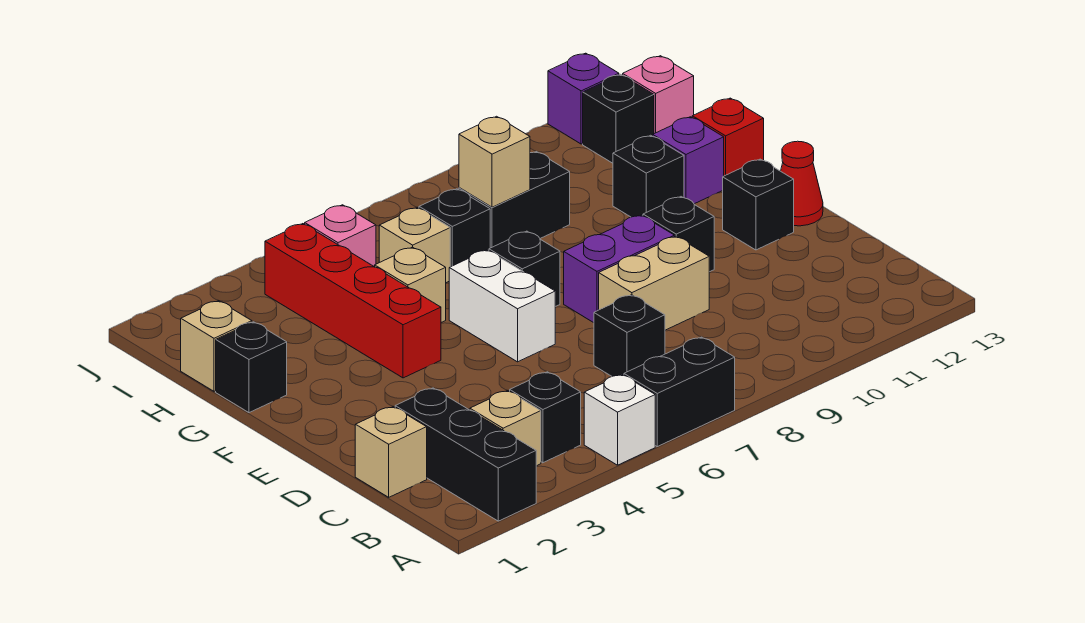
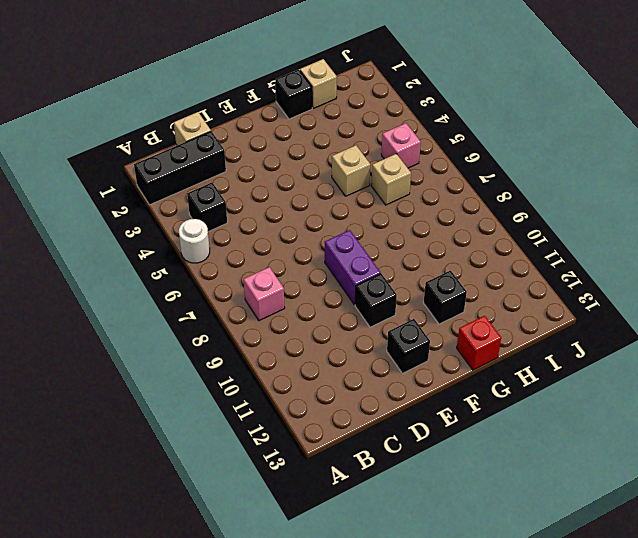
white round brick A5 level 1 -> white brick A5 level 1
pink brick B8 level 1 -> pink brick I13 level 1
none -> black brick A6:A7 level 1
none -> tan brick B3 level 1
none -> black brick C7 level 1

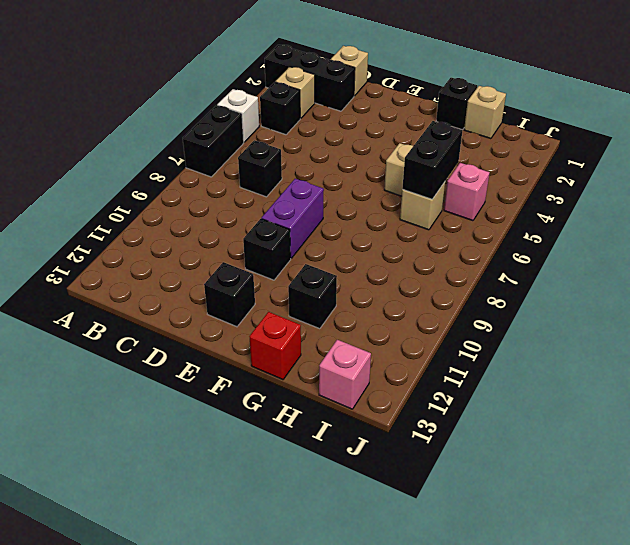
black brick H5:H6 level 2 -> black brick H8:H9 level 1
none -> tan brick D8:D9 level 1
none -> white brick E6:F6 level 1
none -> red cone E13 level 1

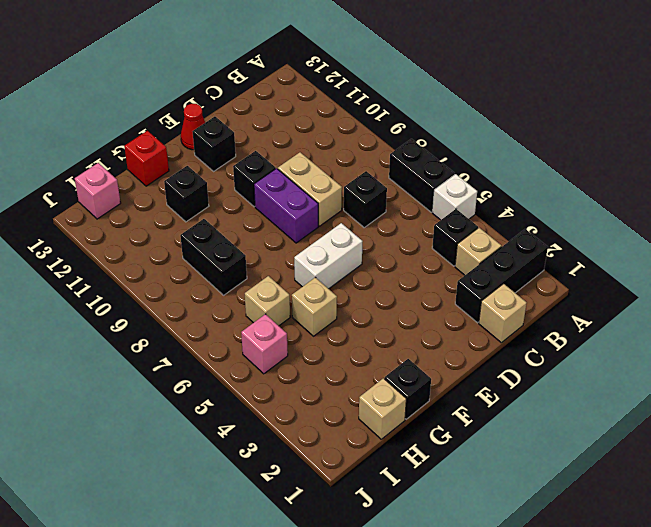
none -> red brick F4:I4 level 1
none -> black brick F7 level 1
none -> purple brick G12 level 1

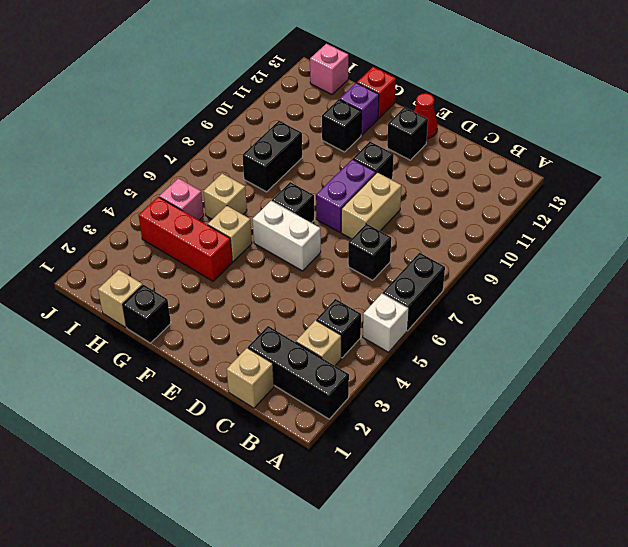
red brick G4:I4 level 1 -> red brick F4:I4 level 1
none -> black brick H7 level 1
none -> black brick I12 level 1
none -> purple brick J12 level 1

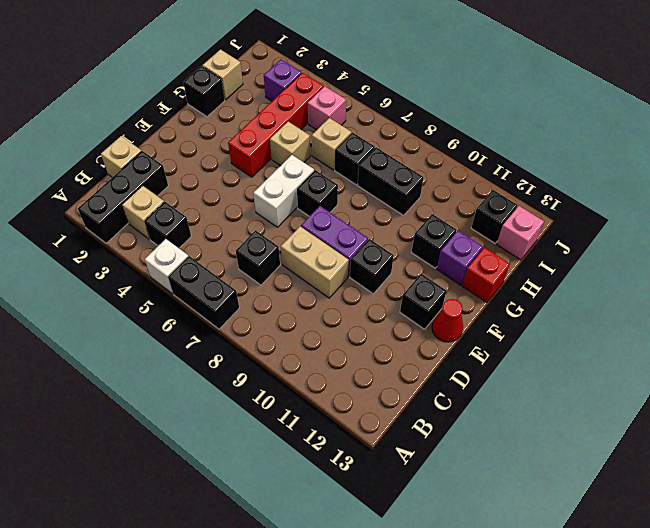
purple brick I3 level 1 -> purple brick J12 level 1
none -> tan brick H8 level 2

